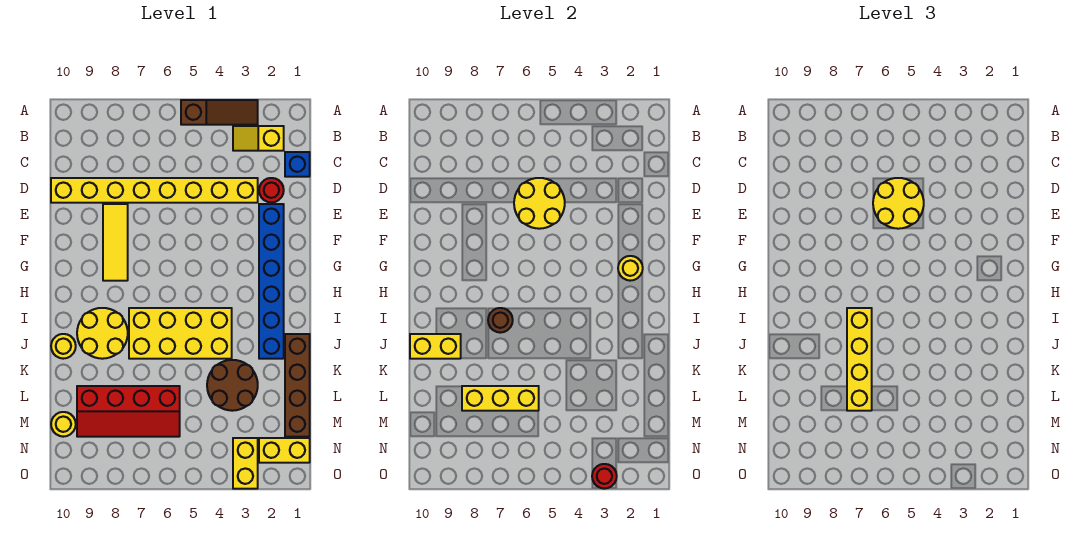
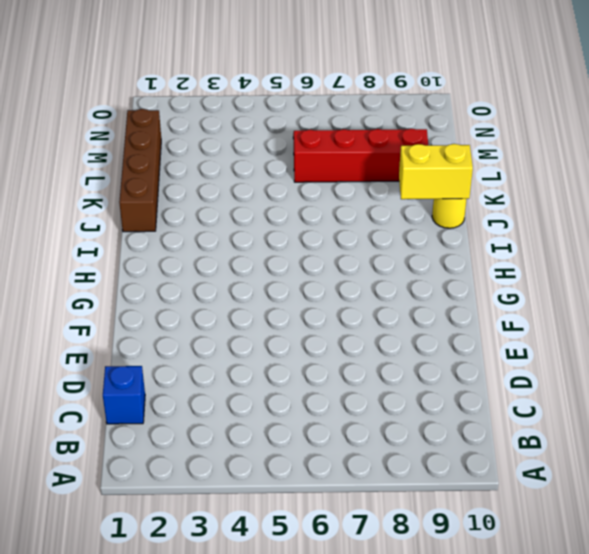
none -> brown slope A3:A5 level 1 top 5
none -> yellow slope B2:B3 level 1 top 2
none -> red round brick D2 level 1

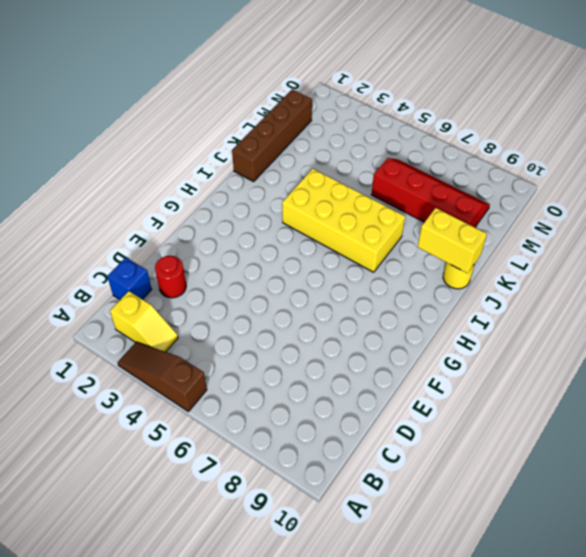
none -> yellow brick D3:D10 level 1
none -> blue brick E2:J2 level 1
none -> yellow tile E8:G8 level 1

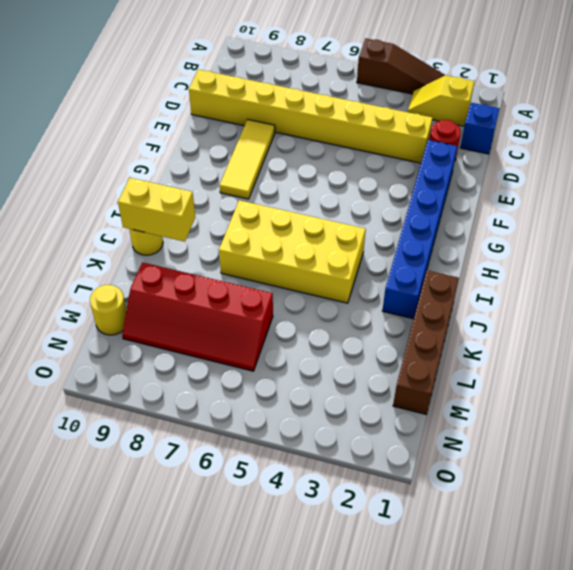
none -> yellow round brick I8:J9 level 1
none -> brown round brick K3:L4 level 1
none -> yellow brick N1:N2 level 1

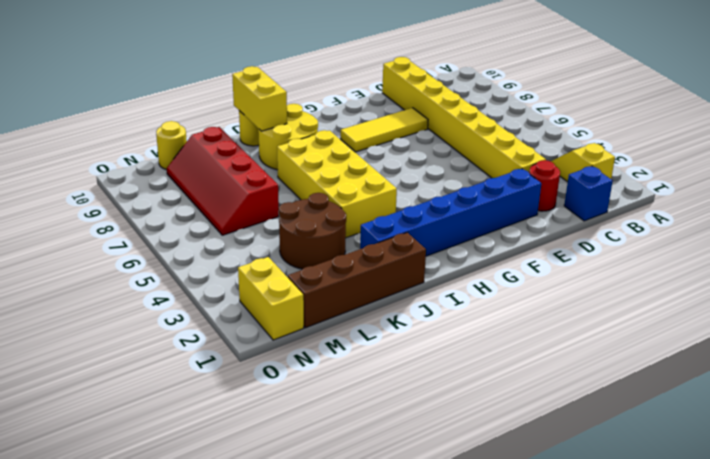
none -> brown slope A3:A5 level 1 top 5
none -> yellow brick N3:O3 level 1
none -> yellow round brick D5:E6 level 2

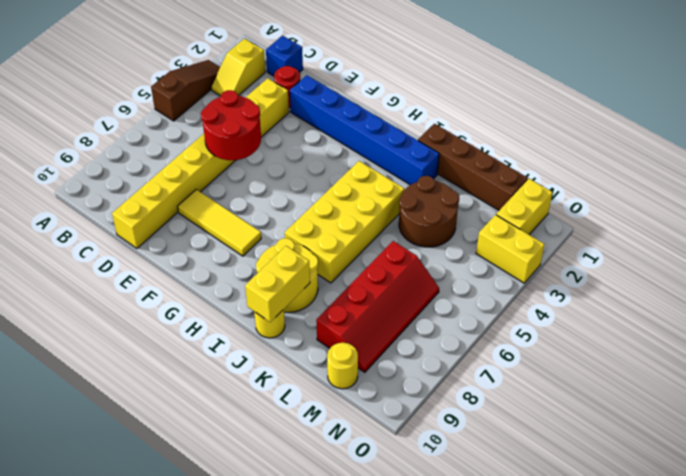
red round brick D5:E6 level 2 -> yellow round brick D5:E6 level 2
none -> yellow round brick G2 level 2
none -> brown round brick I7 level 2
none -> yellow brick L6:L8 level 2

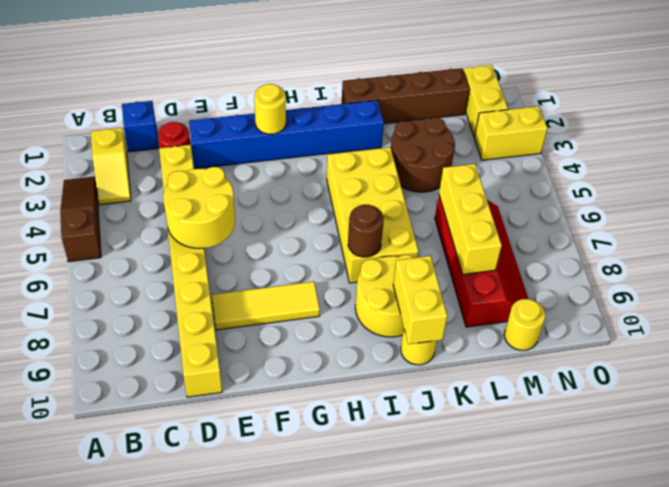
none -> red round brick O3 level 2
none -> yellow round brick D5:E6 level 3
none -> yellow brick I7:L7 level 3

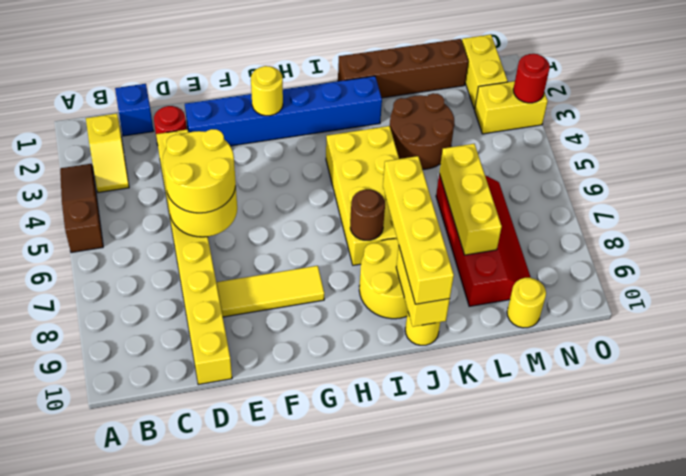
yellow brick J7:J10 level 3 -> yellow brick I7:L7 level 3

